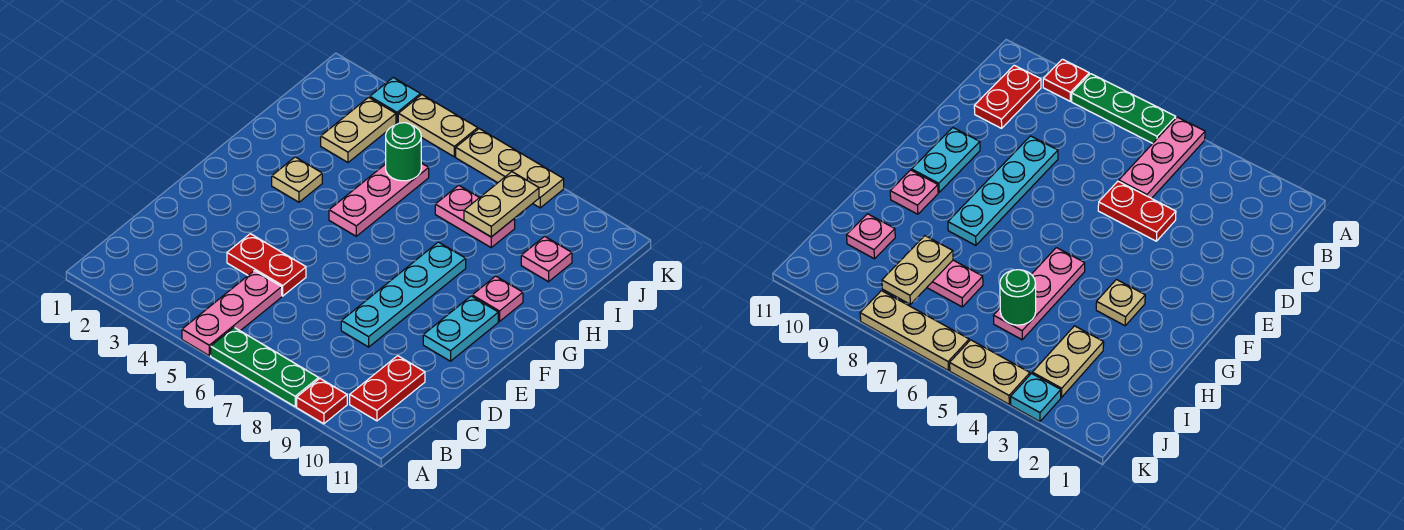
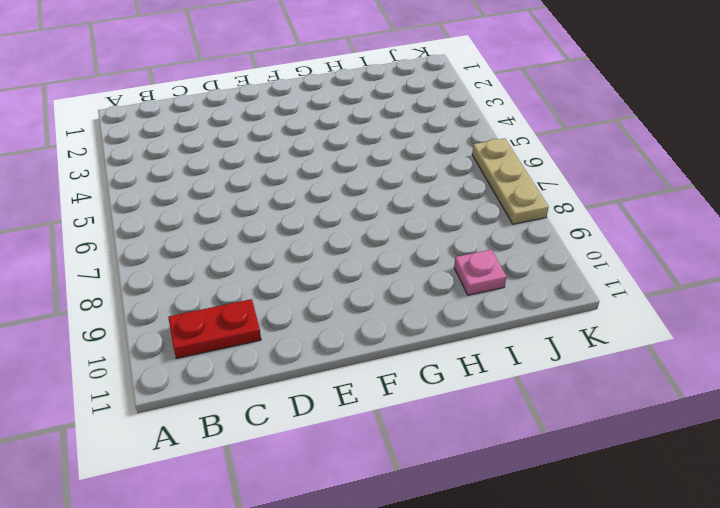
none -> pink plate A5:C5 level 1
none -> green plate A6:A8 level 1
none -> red plate A9 level 1

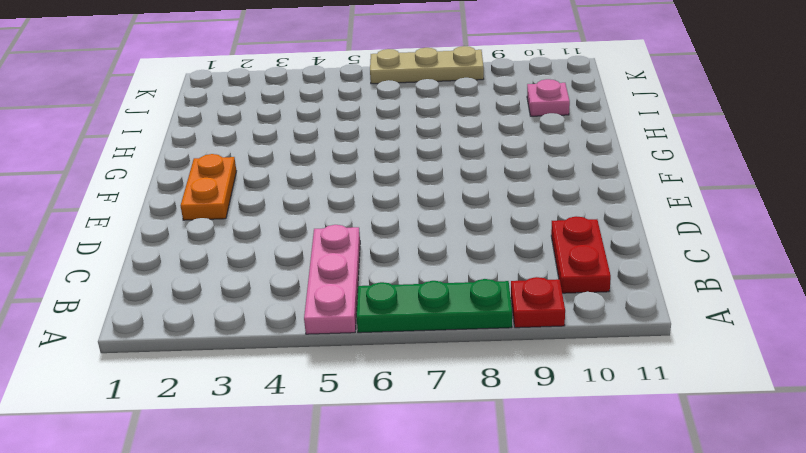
orange plate E2:F2 level 1 -> none
none -> red plate D4:D5 level 1
none -> cyan plate D8:G8 level 1
none -> cyan plate E10:F10 level 1

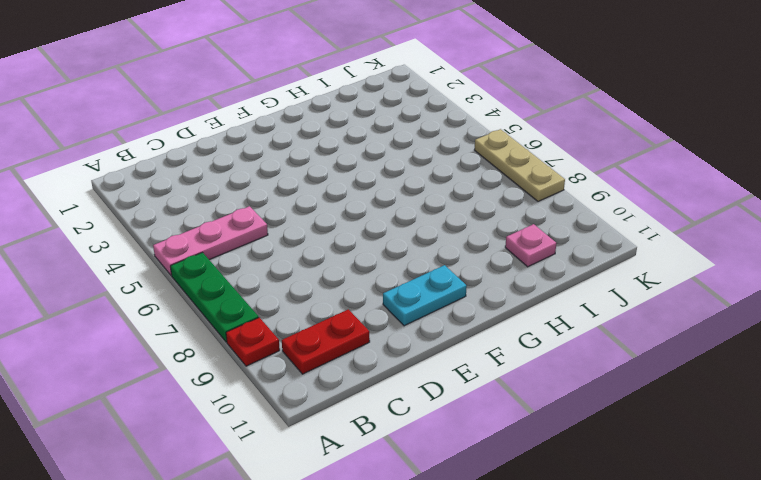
none -> red plate D4:D5 level 1
none -> cyan plate D8:G8 level 1
none -> tan plate G3 level 1

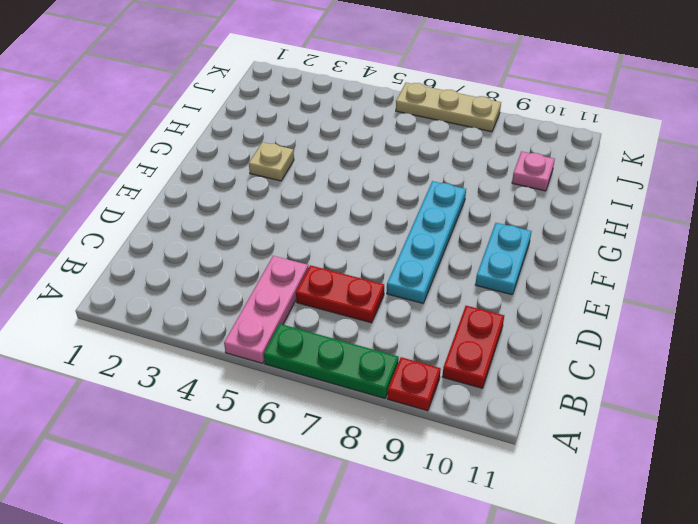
red plate C6:C7 level 1 -> red plate D4:D5 level 1
none -> pink plate G5:I5 level 1
none -> pink plate G10 level 1
none -> tan plate I3:J3 level 1

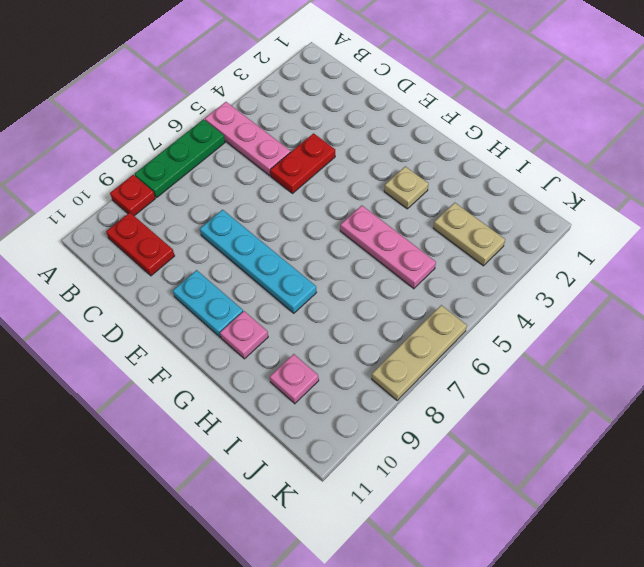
none -> pink plate I7:I8 level 1
none -> cyan plate K3 level 1
none -> tan plate K4:K5 level 1

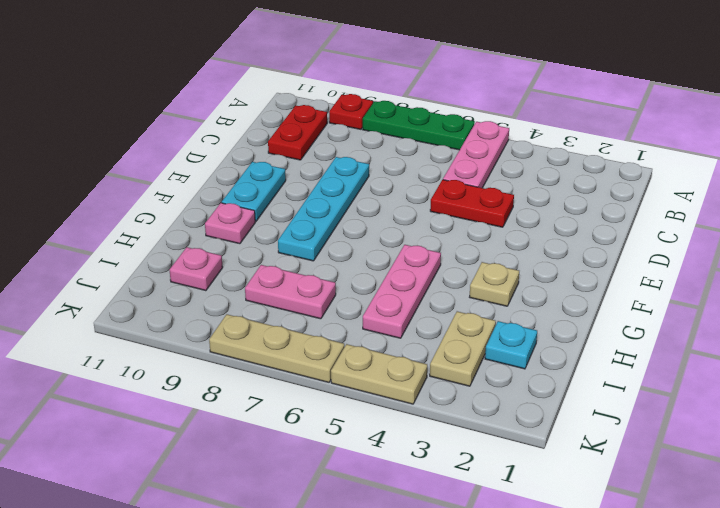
cyan plate I2 level 1 -> cyan plate K3 level 1
none -> green round brick I5 level 2
none -> tan plate I8:J8 level 2

